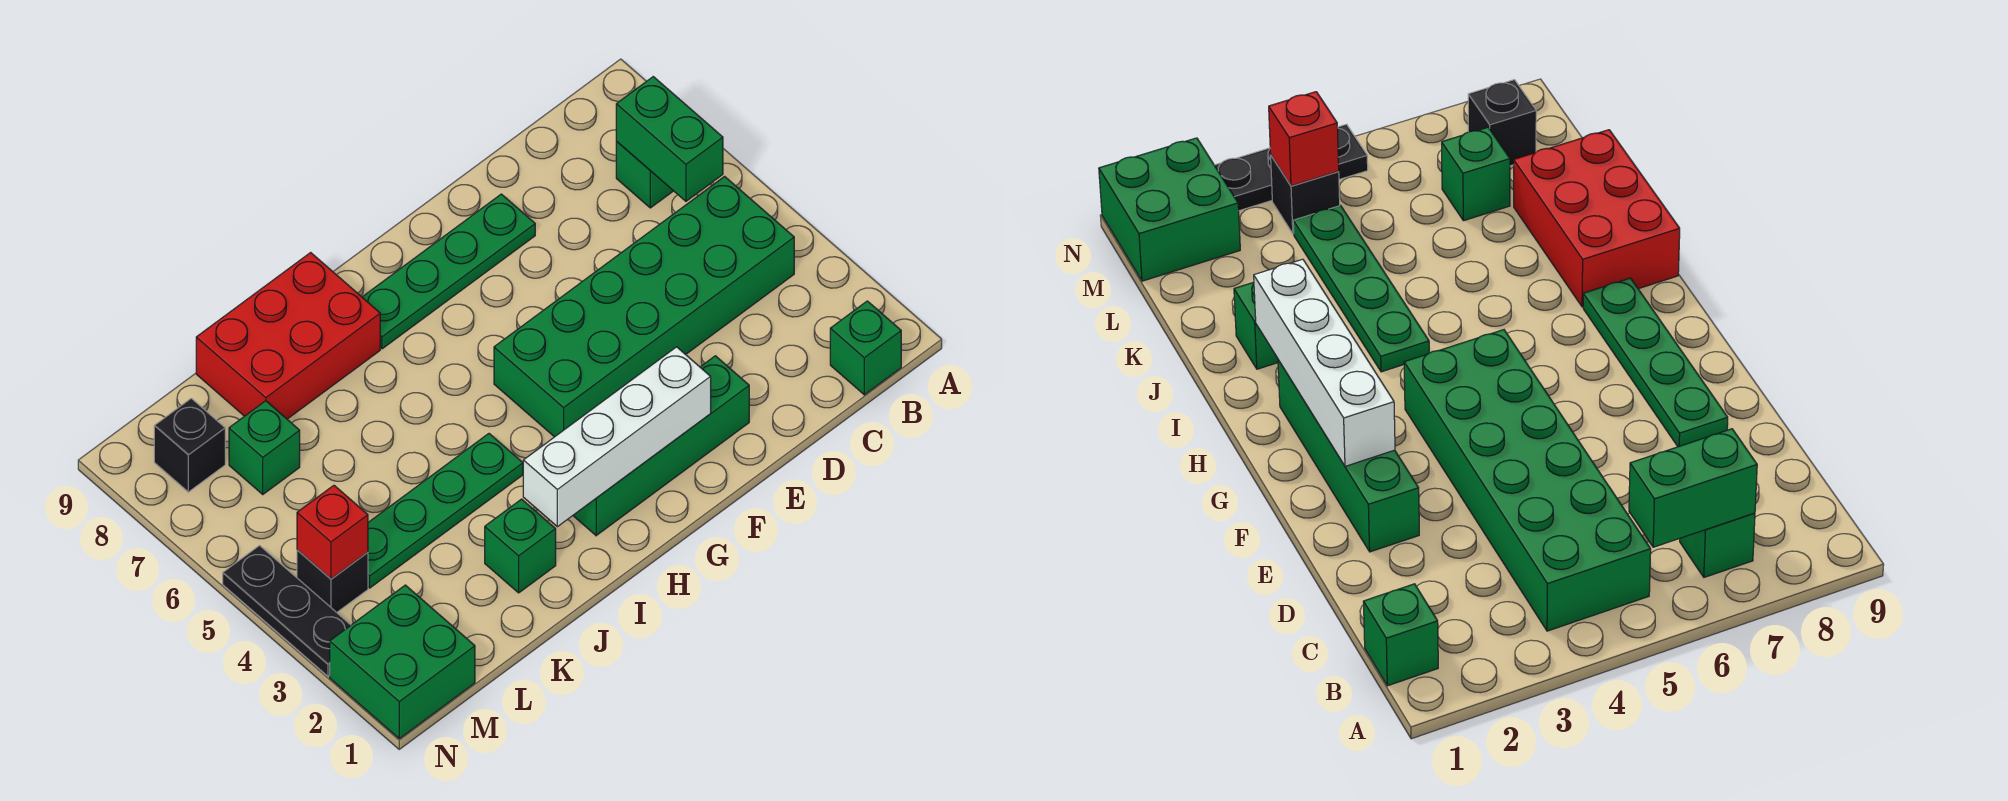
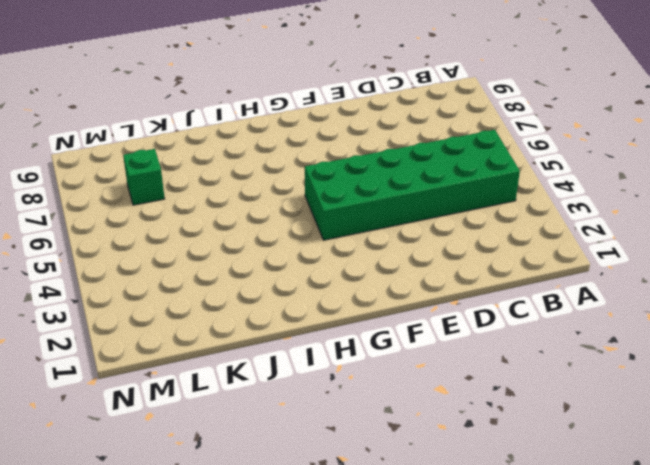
none -> green brick B1 level 1
none -> green brick B7 level 1
none -> green brick E2:H2 level 1

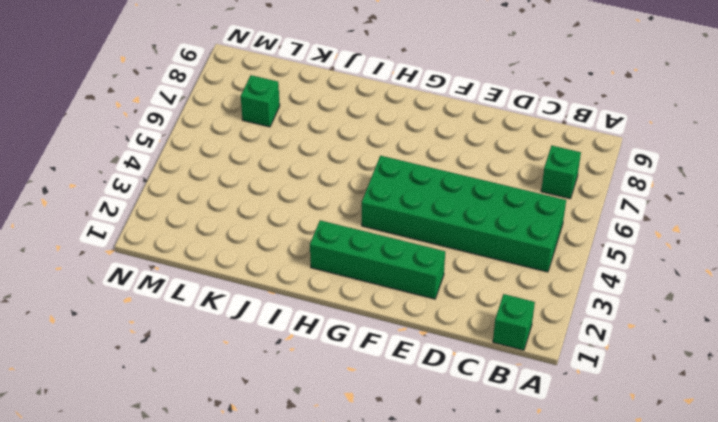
none -> green plate E8:H8 level 1
none -> green plate I4:L4 level 1
none -> red brick I8:K9 level 1

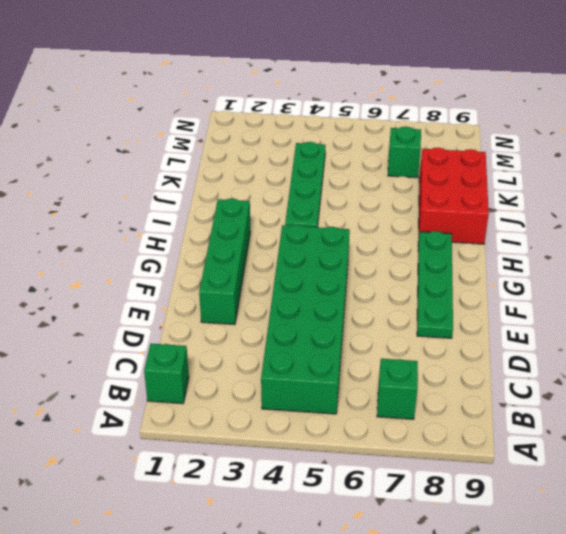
none -> green brick J2 level 1
none -> green brick M1:N2 level 1
none -> black brick M4 level 1

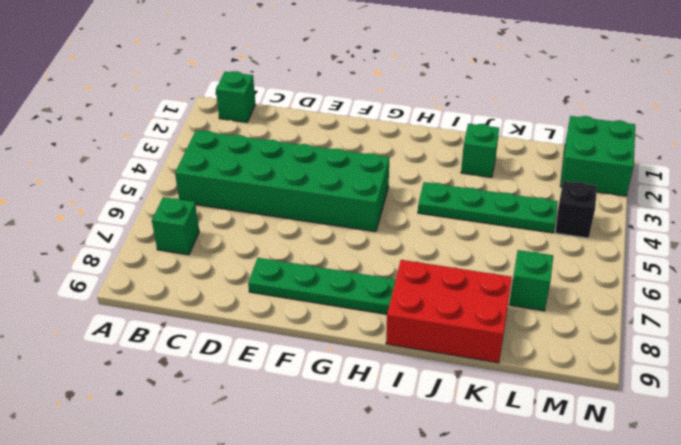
none -> green brick E2:H2 level 1
none -> black brick M8 level 1
none -> black plate N3:N5 level 1

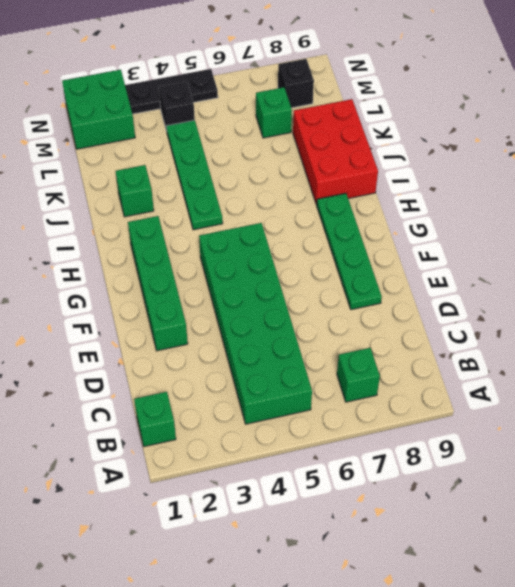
none -> green brick B6:B7 level 2
none -> white brick F2:I2 level 2
none -> red brick M4 level 2

